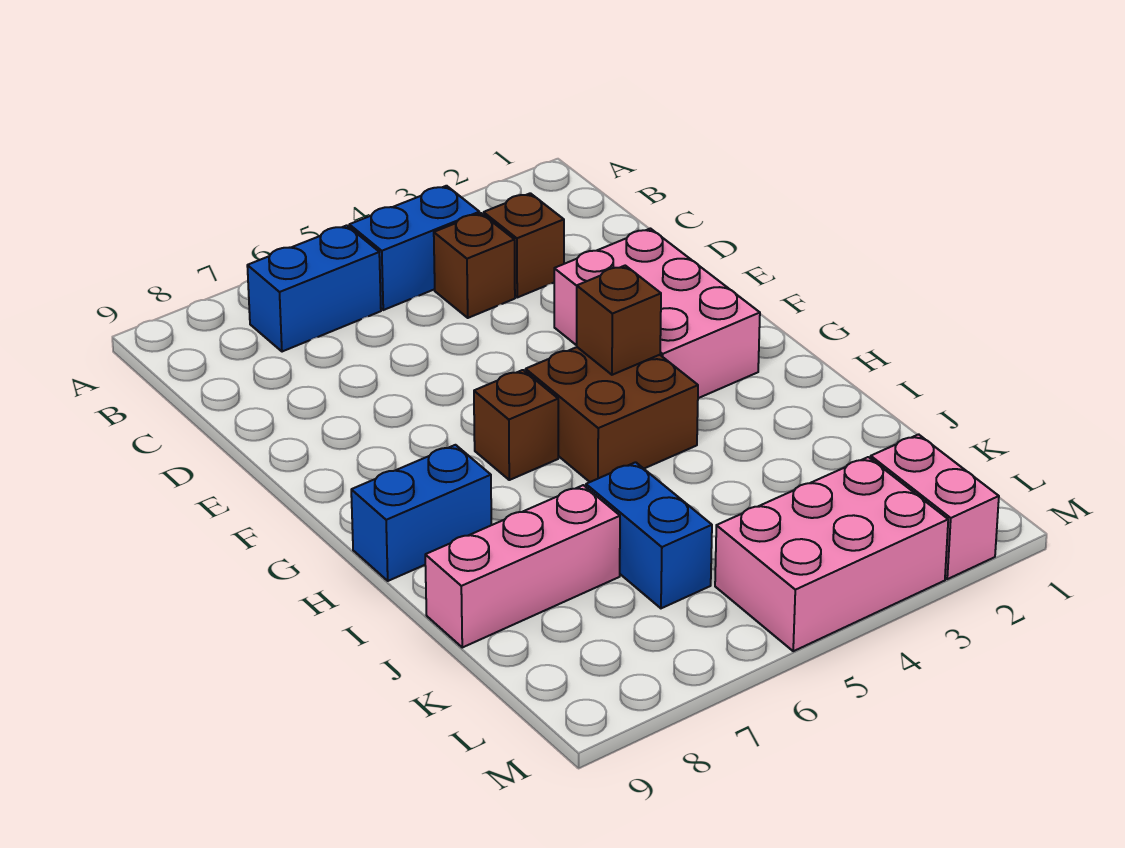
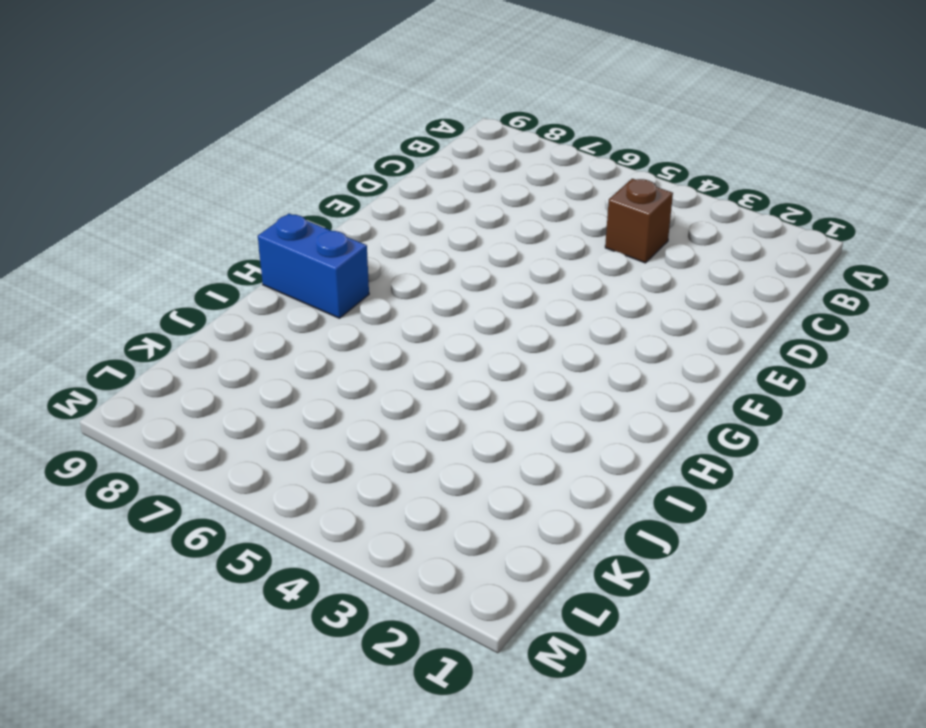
none -> blue brick B4:B5 level 1
none -> blue brick B6:B7 level 1
none -> brown brick C3 level 1

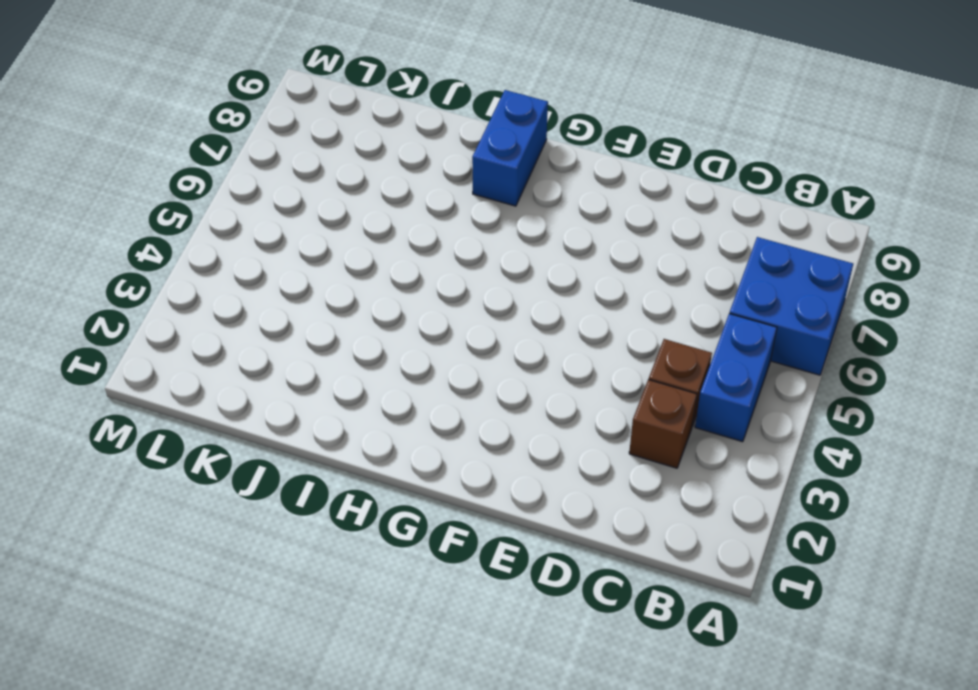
blue brick A6:B7 level 1 -> blue brick B6:B7 level 1
none -> pink brick E2:G3 level 1
none -> brown brick G4:H5 level 1
none -> brown brick G6 level 1

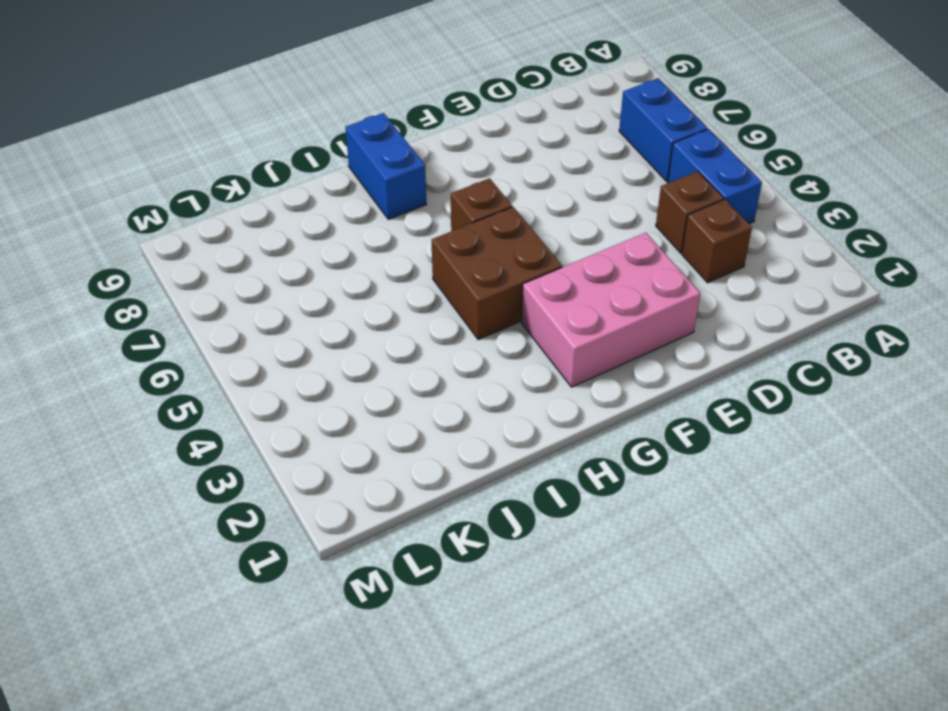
none -> blue brick J6:K6 level 1
none -> pink brick J7:J9 level 1
none -> pink brick L2:M2 level 1

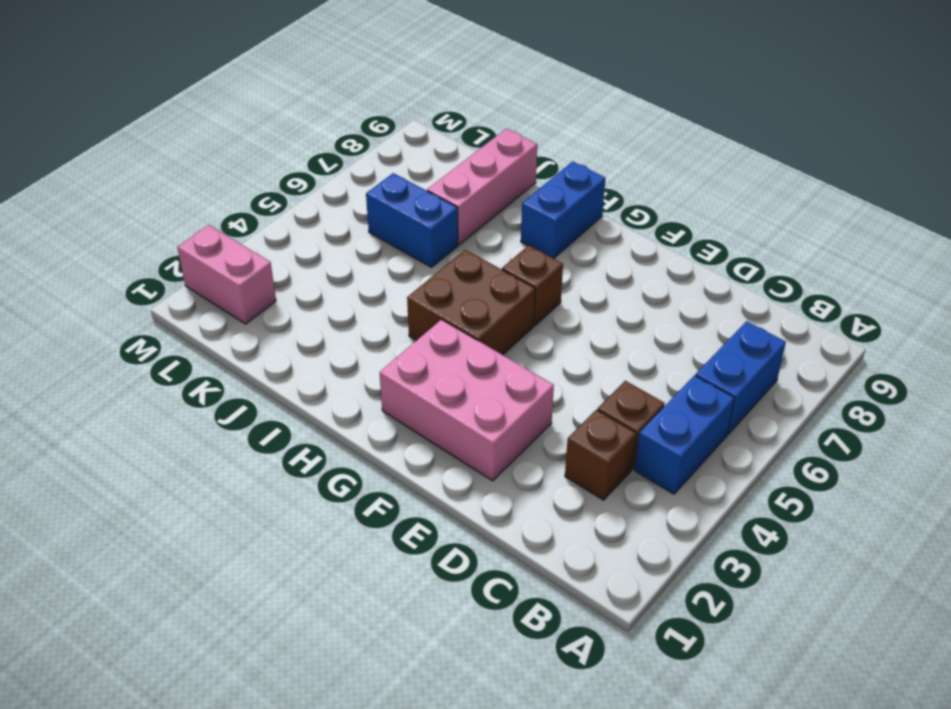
none -> pink brick L3:M5 level 1
none -> brown brick G4 level 2

